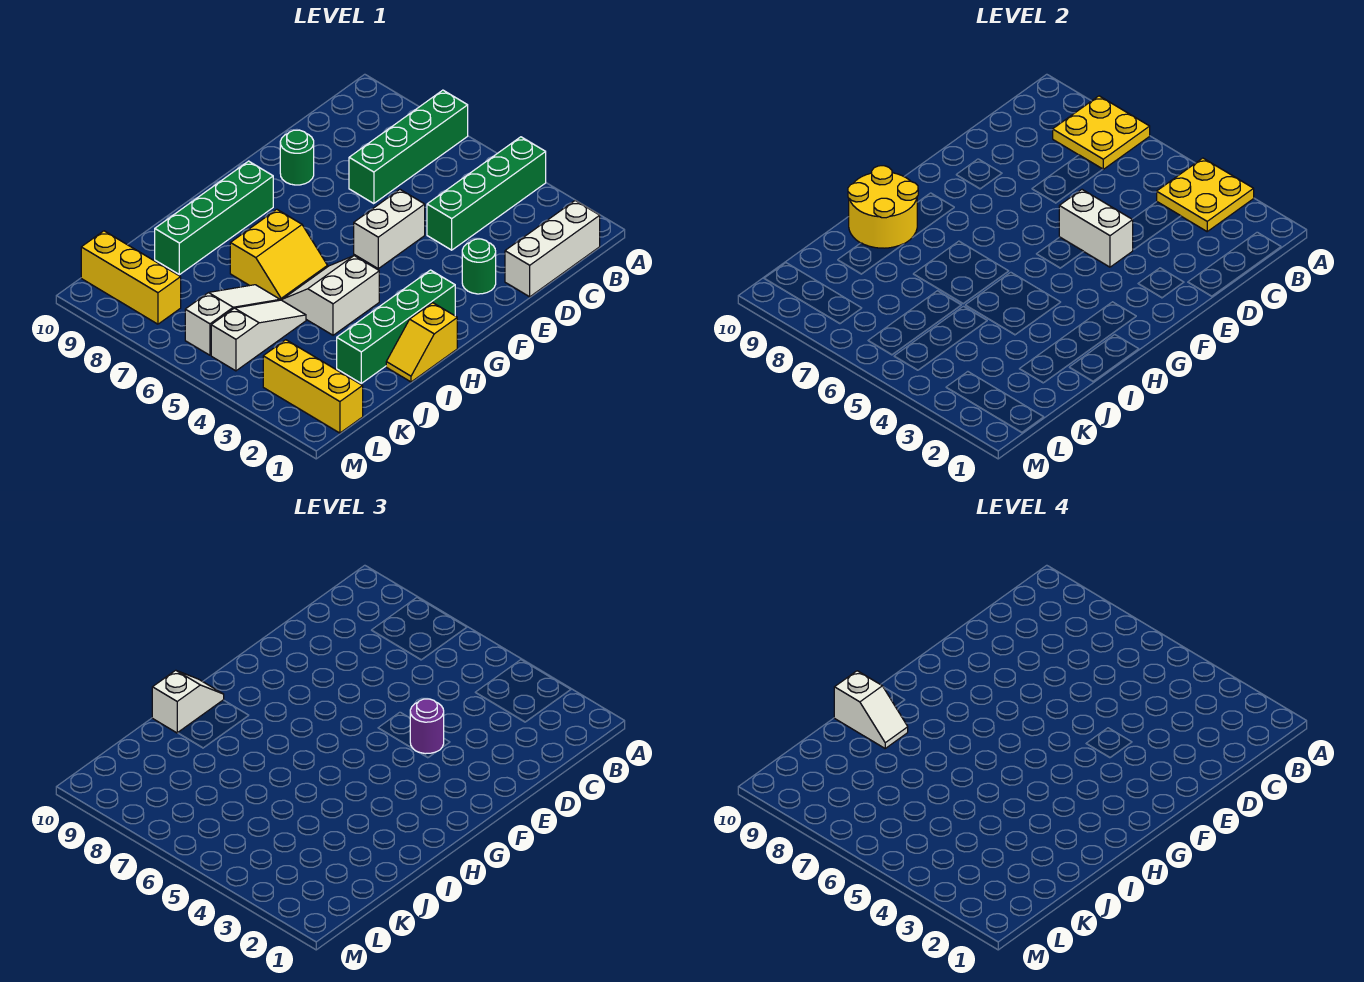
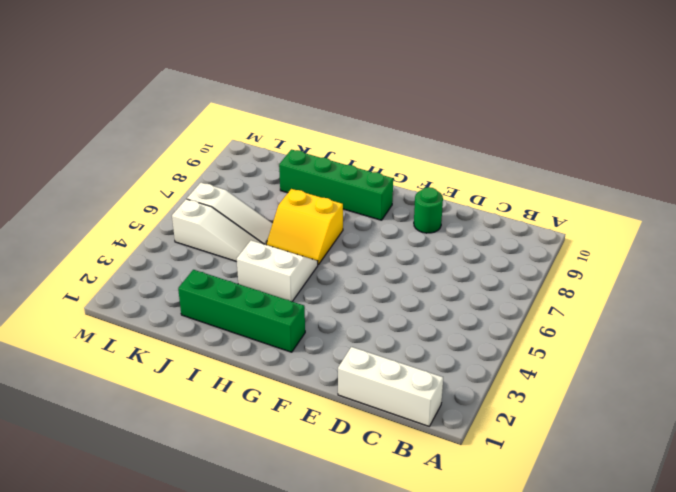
none -> green brick A4:D4 level 1
none -> green brick A7:D7 level 1
none -> green round brick E2 level 1

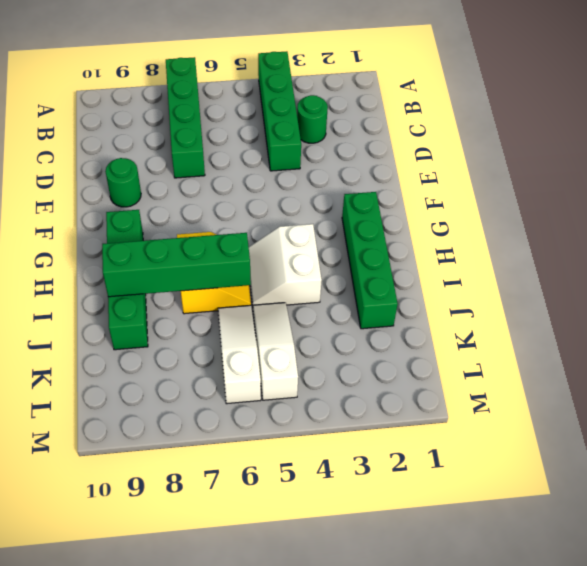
green round brick C3 level 1 -> green round brick E2 level 1
green brick I6:I9 level 2 -> yellow round brick H9:I10 level 2
none -> white brick B1:D1 level 1
none -> white brick E5:F5 level 1
none -> yellow slope H1:I1 level 1 top H

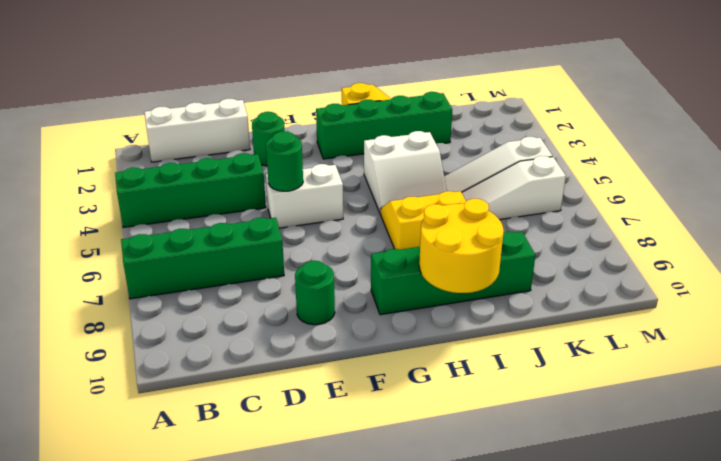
green round brick E5 level 2 -> white brick E4:E5 level 2
none -> yellow brick L1:L3 level 1
none -> yellow brick L8:L10 level 1
none -> yellow plate A3:B4 level 2

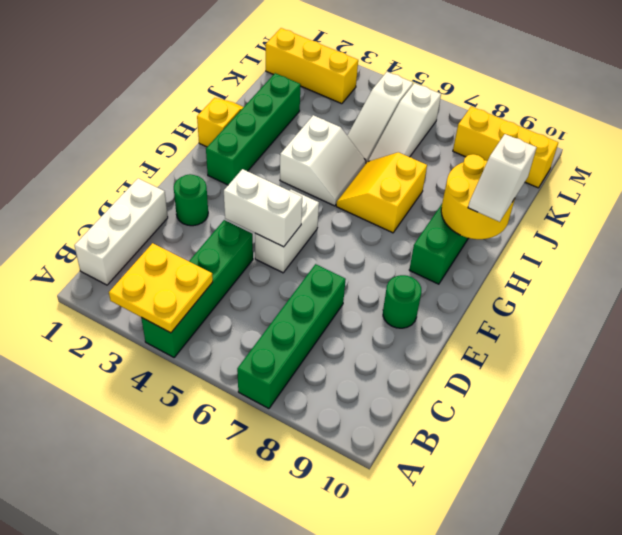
none -> yellow plate A7:B8 level 2
none -> purple round brick E4 level 3
none -> white slope I9:I10 level 4 top 10

